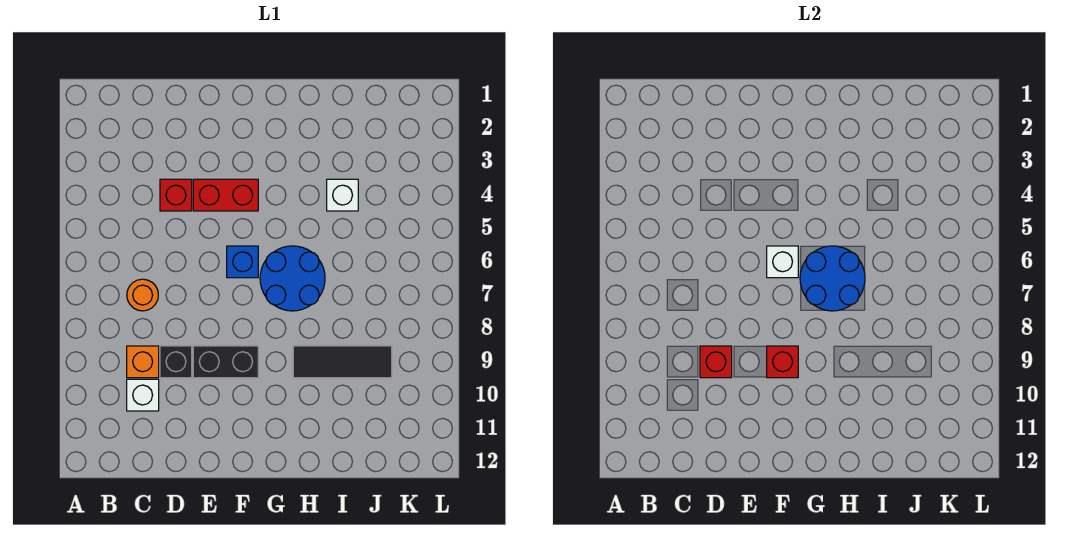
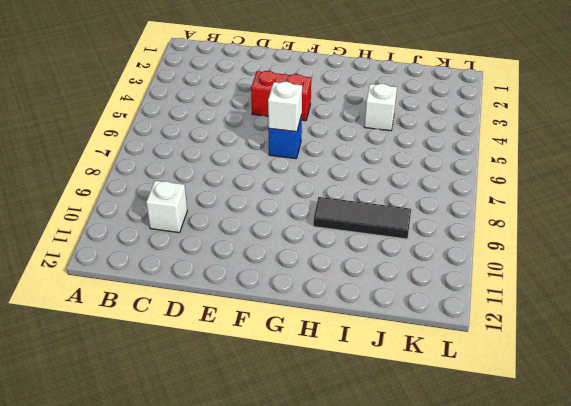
none -> orange round brick C7 level 1
none -> orange brick C9 level 1
none -> red brick D4 level 1

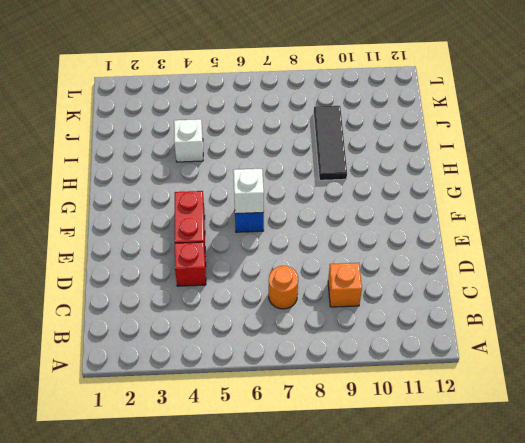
none -> white brick C10 level 1
none -> black brick D9 level 1
none -> black brick E9:F9 level 1

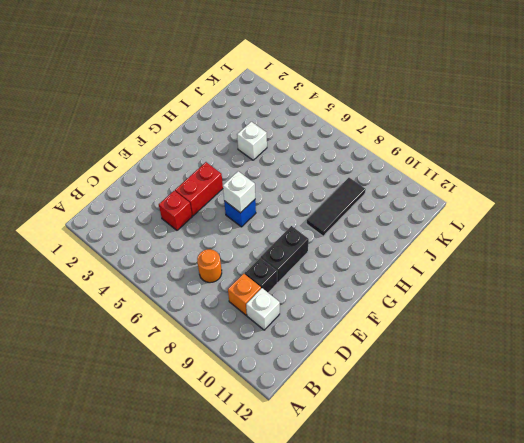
none -> blue round brick G6:H7 level 1
none -> red brick D9 level 2
none -> red brick F9 level 2

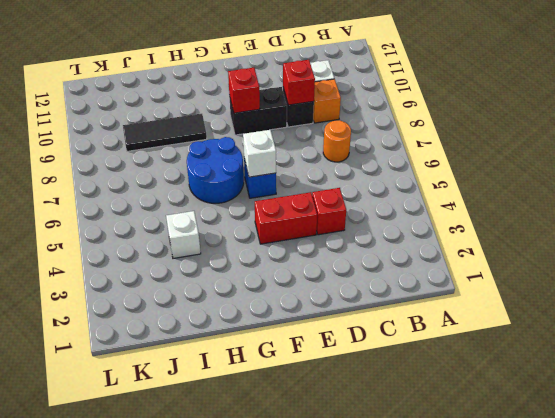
none -> blue round brick G6:H7 level 2

